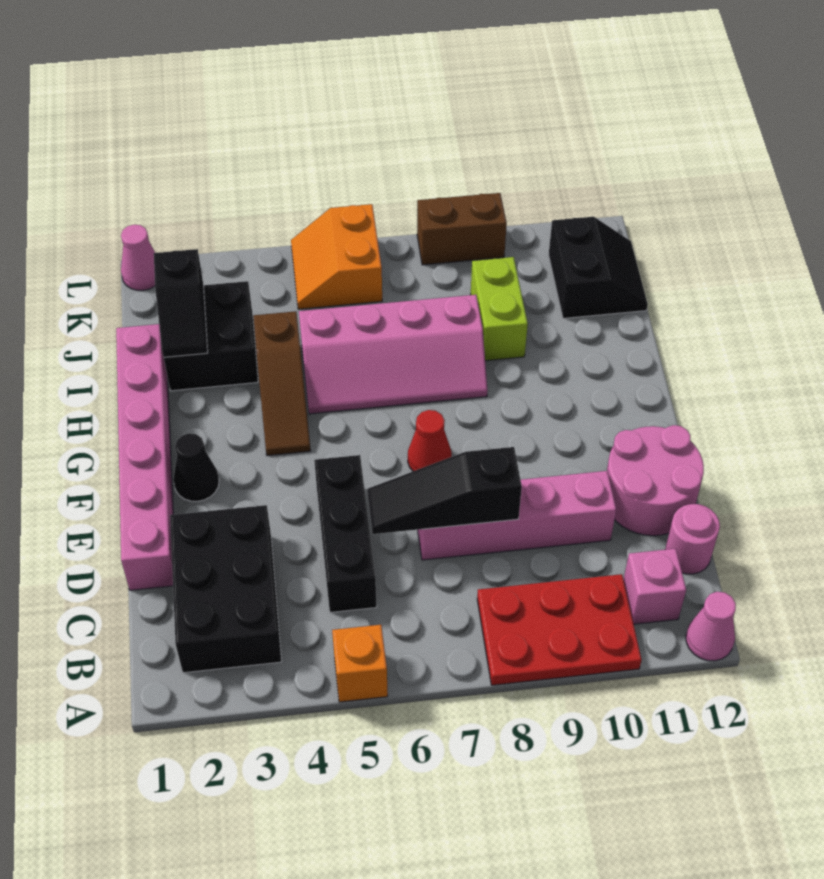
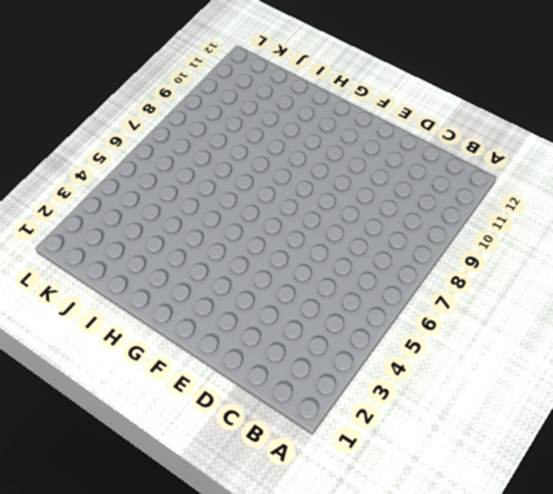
none -> orange brick A5 level 1
none -> red plate A8:B10 level 1
none -> pink cone A12 level 1

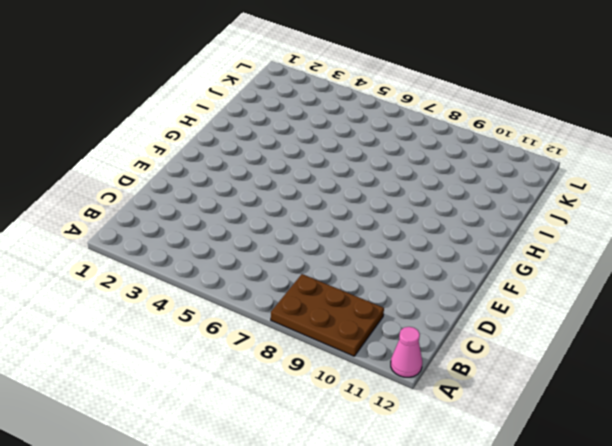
brown plate A8:B10 level 1 -> red plate A8:B10 level 1
none -> orange brick A5 level 1
none -> black brick B2:D3 level 1
none -> pink brick B11 level 1

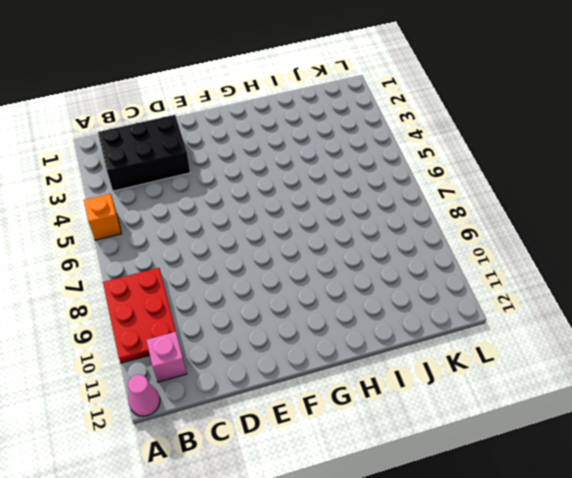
none -> black brick C5:E5 level 1
none -> pink round brick C12 level 1
none -> pink brick D1:I1 level 1

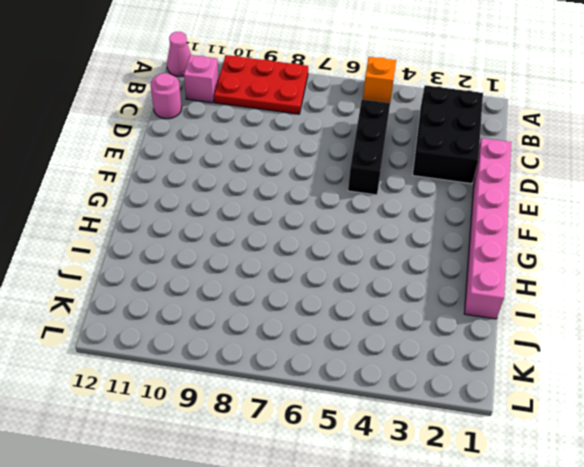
none -> pink brick D7:D10 level 1
none -> pink round brick D11:E12 level 1
none -> black cone F2 level 1

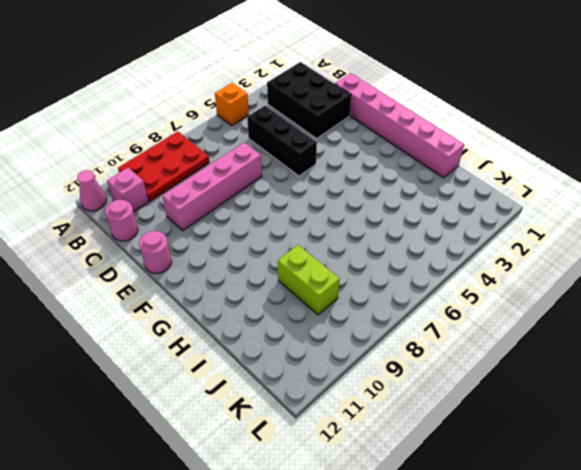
pink round brick E12 level 1 -> pink round brick D11:E12 level 1
none -> black cone F2 level 1
none -> red cone F7 level 1
none -> brown slope G4:I4 level 1 top I

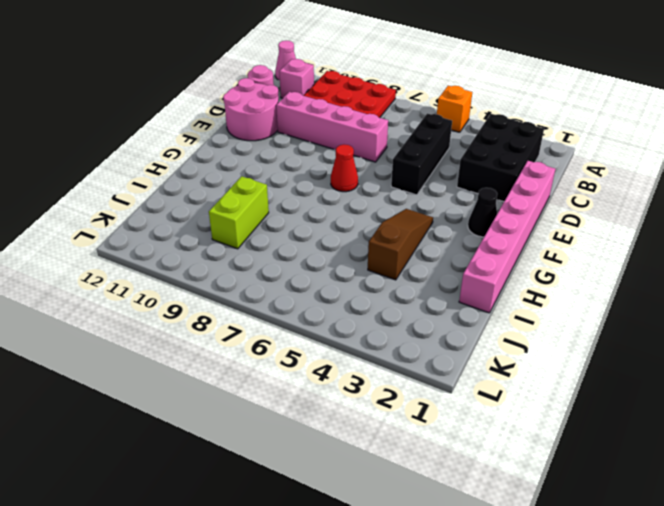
none -> pink slope H5:I8 level 1 top I
none -> black brick I2:J3 level 1
none -> black slope J11:K12 level 1 top 11

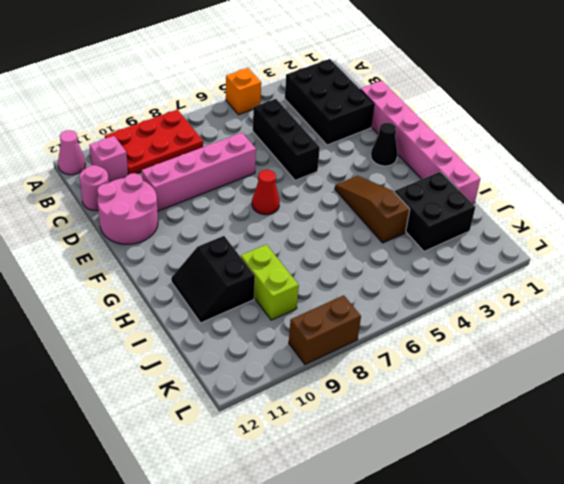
black slope H10:I11 level 1 top 10 -> black slope J11:K12 level 1 top 11
none -> pink slope H5:I8 level 1 top I
none -> orange slope K5:L6 level 1 top 6
none -> pink cone L1 level 1

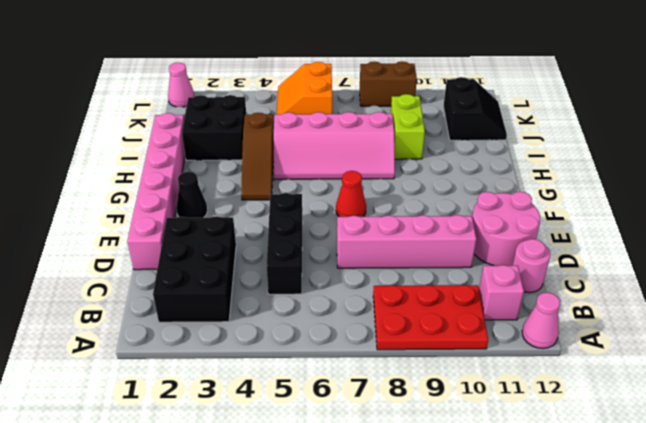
none -> orange brick A5 level 1
none -> black slope D6:D8 level 2 top 8
none -> black slope I2:J2 level 2 top J

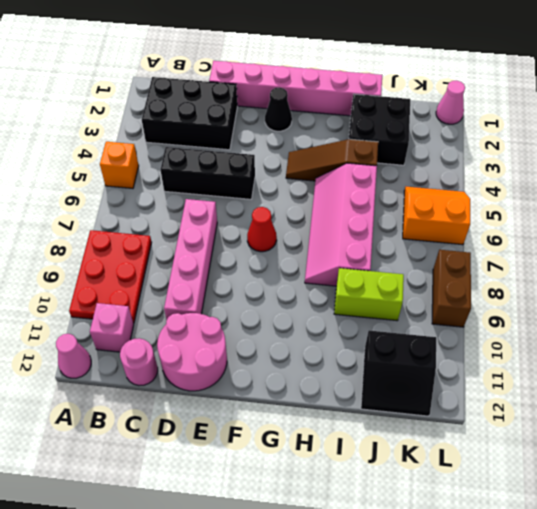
none -> black slope D6:D8 level 2 top 8
none -> black slope I2:J2 level 2 top J

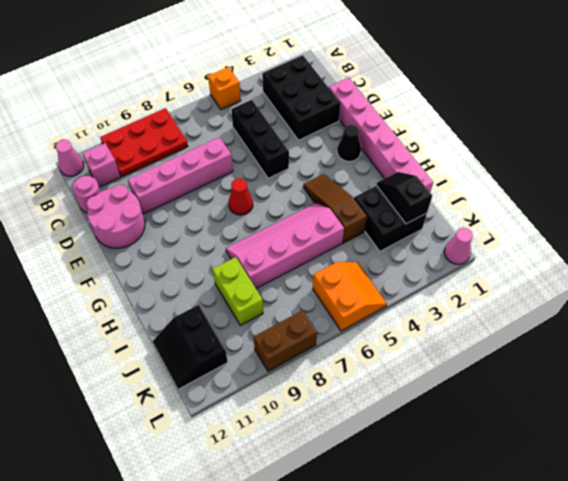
none -> black slope D6:D8 level 2 top 8

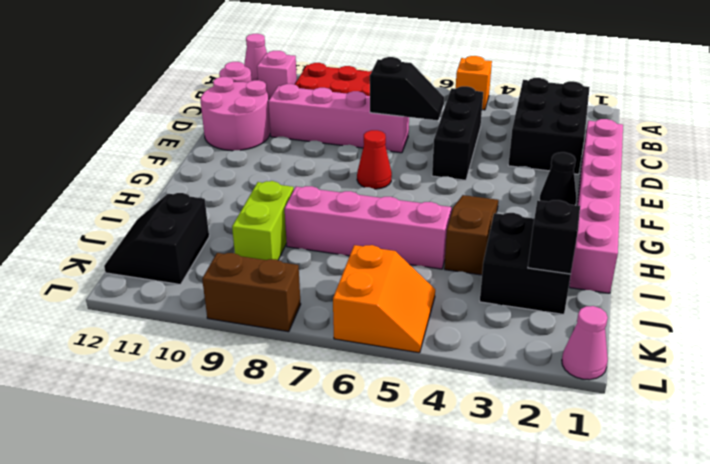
black slope D6:D7 level 2 top 7 -> black slope D6:D8 level 2 top 8

